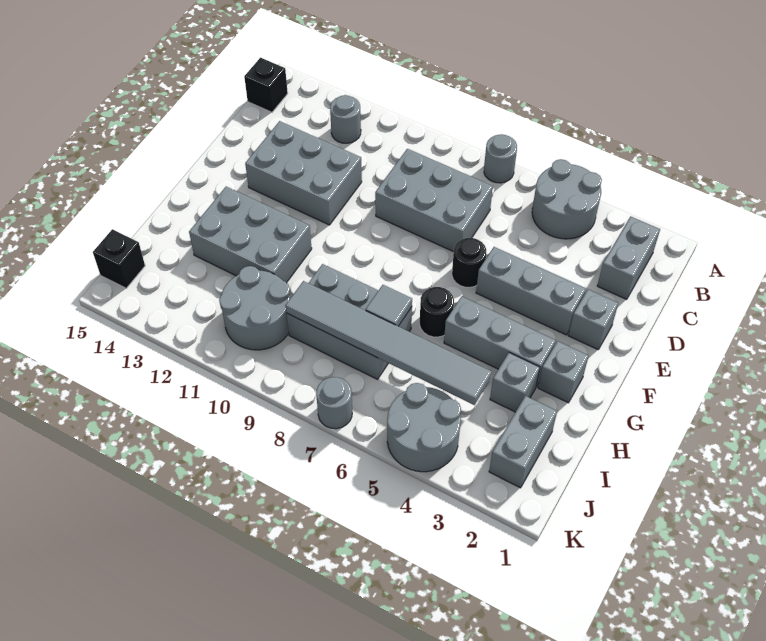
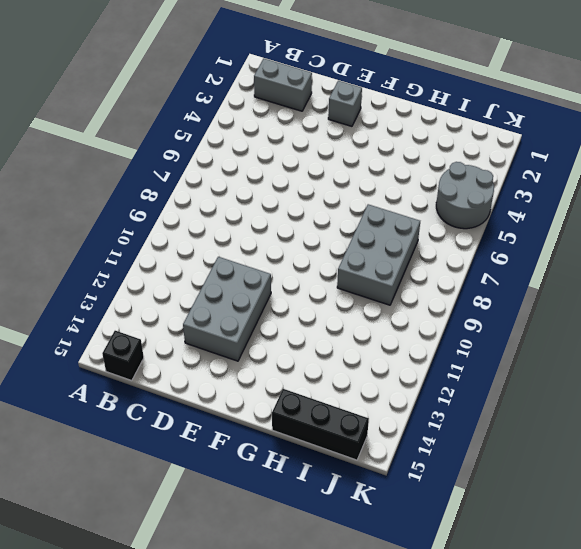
black brick H15:J15 level 1 -> black brick J15 level 1
none -> grey round brick A4:B5 level 1
none -> grey round brick A7 level 1
none -> grey round brick B12 level 1

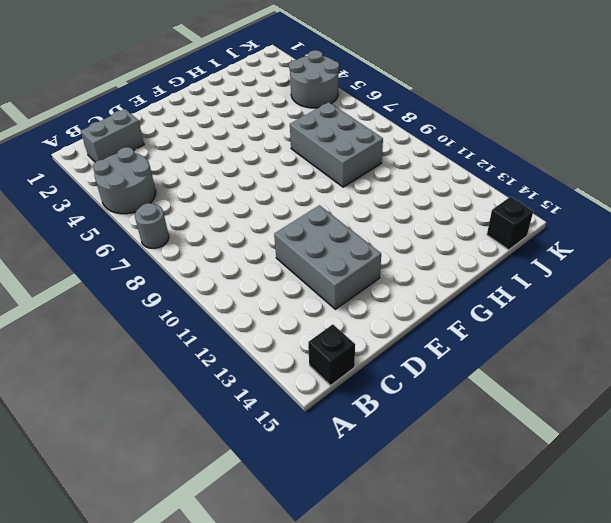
none -> grey round brick B12 level 1
none -> grey brick C7:D9 level 1
none -> grey brick E2 level 1

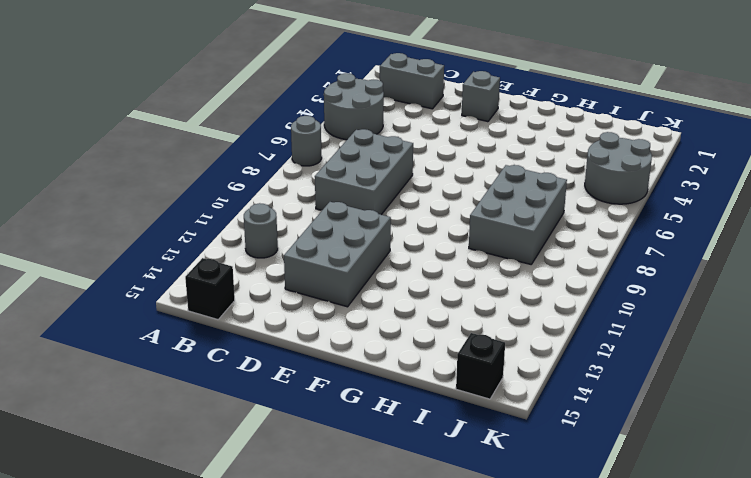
none -> grey brick E3:E5 level 1
none -> black round brick E6 level 1
none -> grey brick G2 level 1

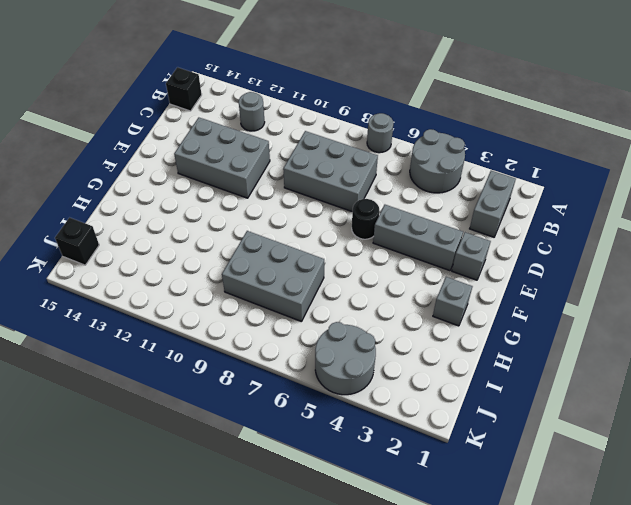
none -> grey brick G3:G5 level 1
none -> black round brick G6 level 1
none -> grey brick G11:H13 level 1

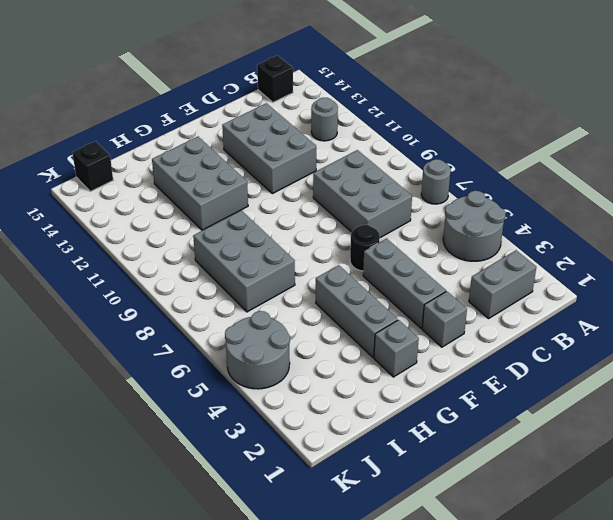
none -> black round brick G6 level 1
none -> grey brick H3 level 1
none -> grey brick I2:J2 level 1

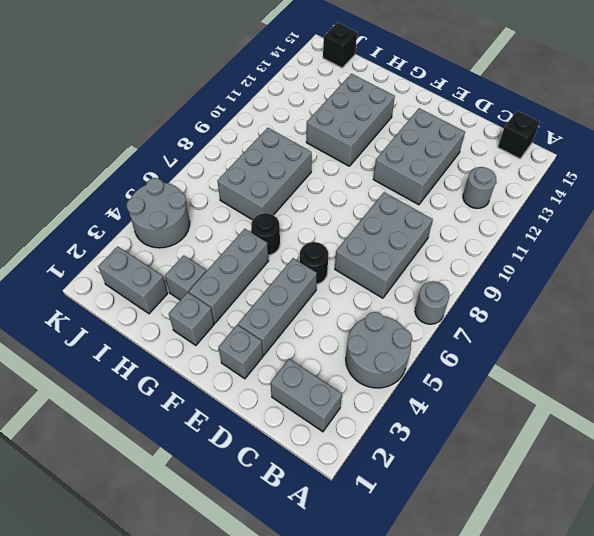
none -> grey round brick I10:J11 level 1
none -> grey round brick K7 level 1
none -> grey tile H7 level 2

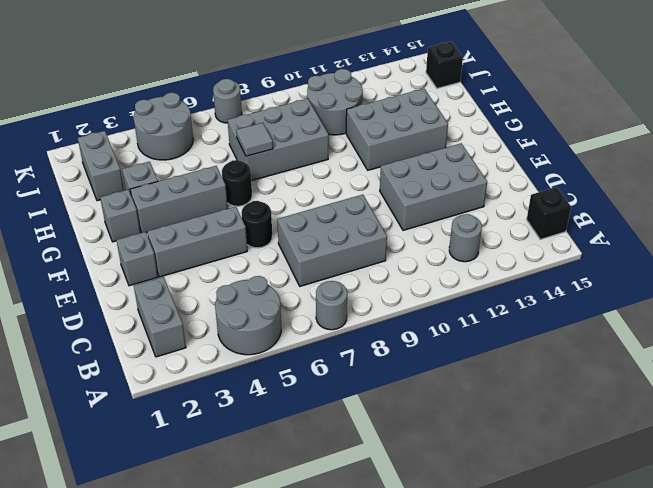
none -> grey tile I4:I9 level 2

